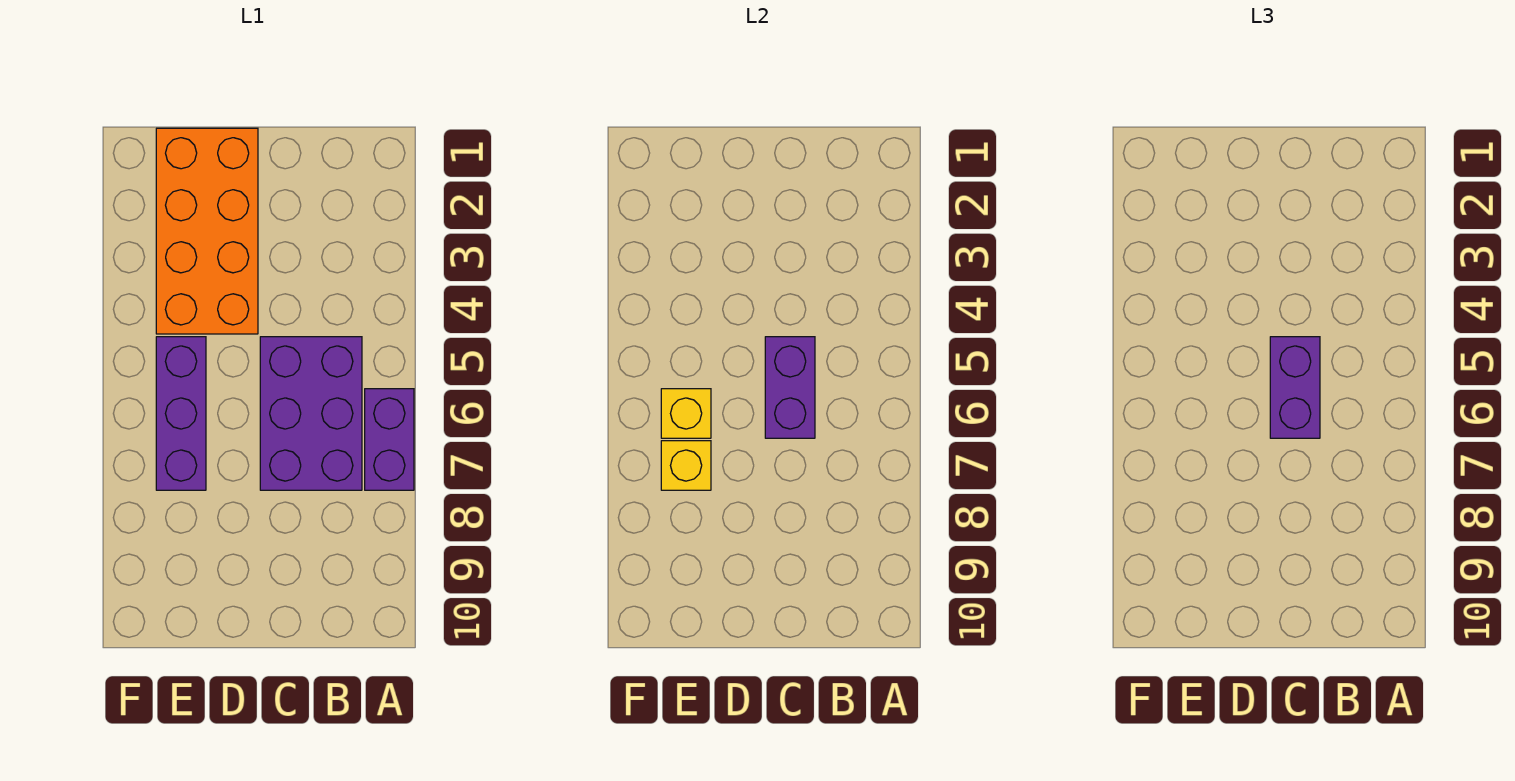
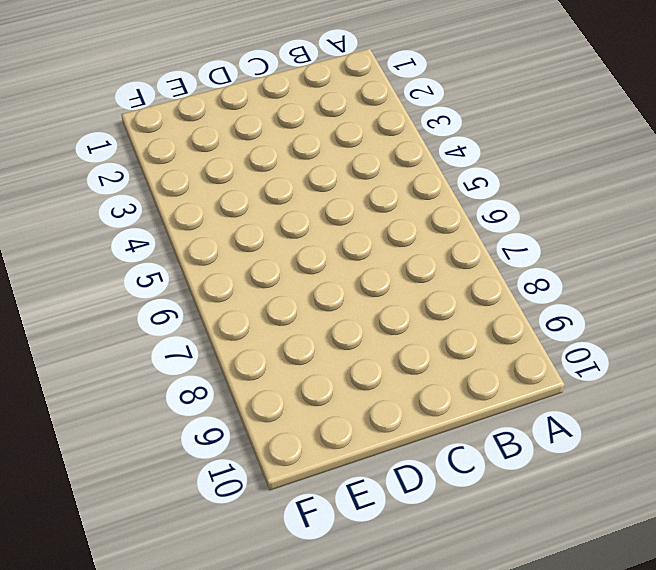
none -> purple brick A6:A7 level 1
none -> purple brick B5:C7 level 1

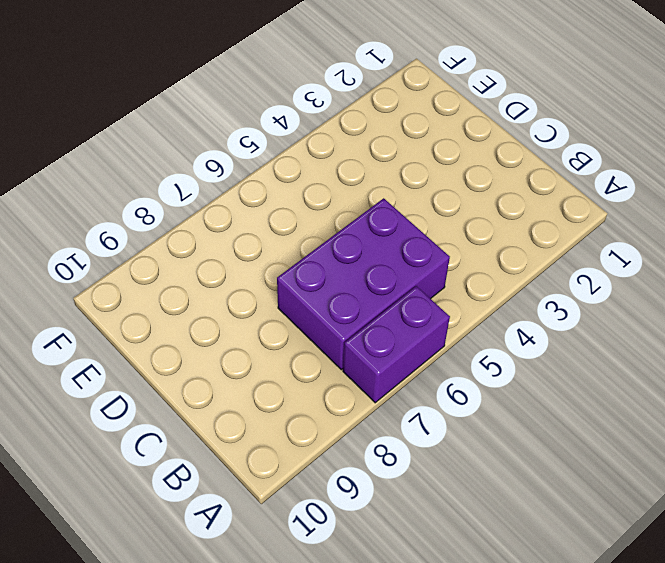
none -> orange brick D1:E4 level 1
none -> purple brick E5:E7 level 1

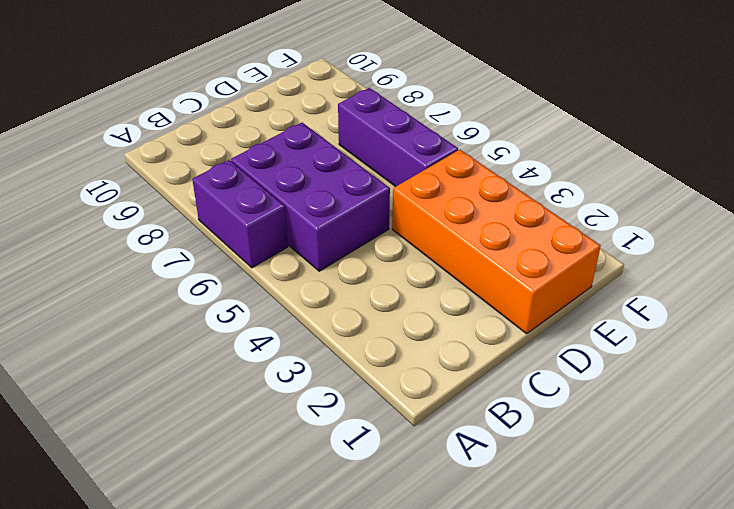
none -> purple brick C5:C6 level 2
none -> yellow brick E6 level 2

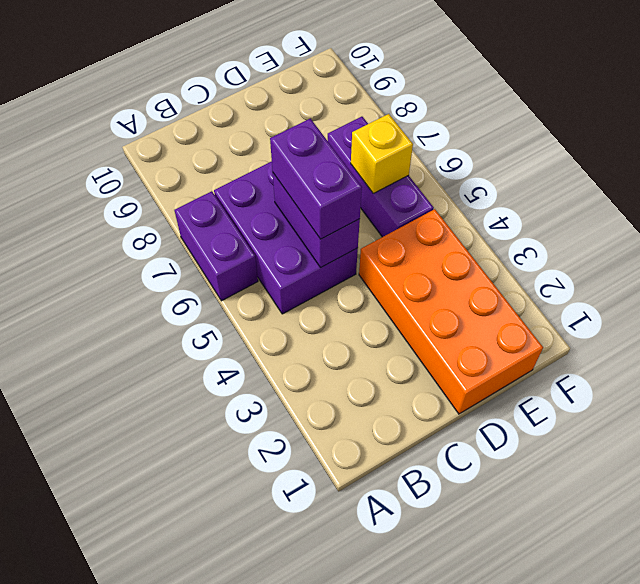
none -> yellow brick E7 level 2

